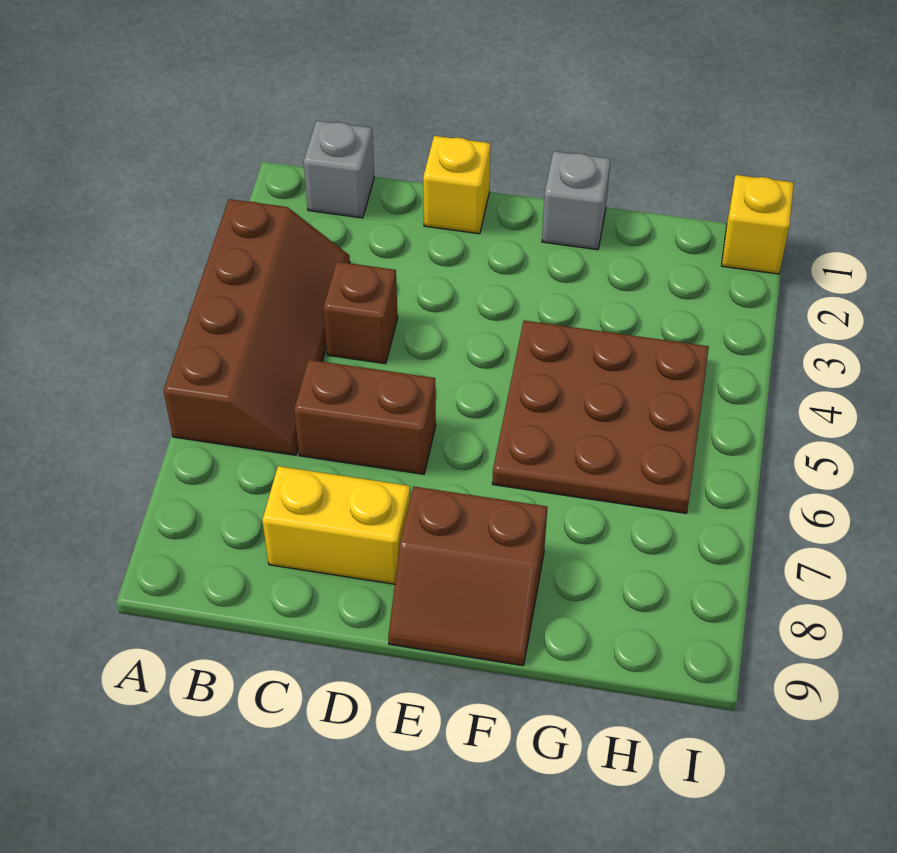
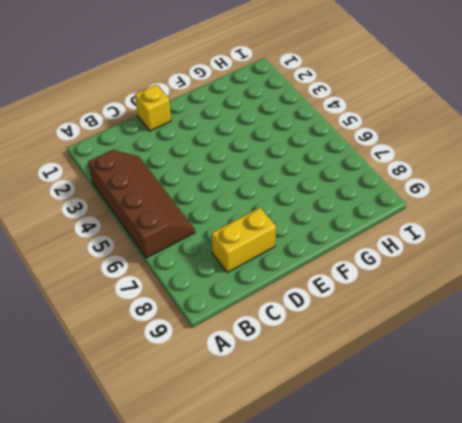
none -> grey brick B1 level 1
none -> brown brick C4 level 1

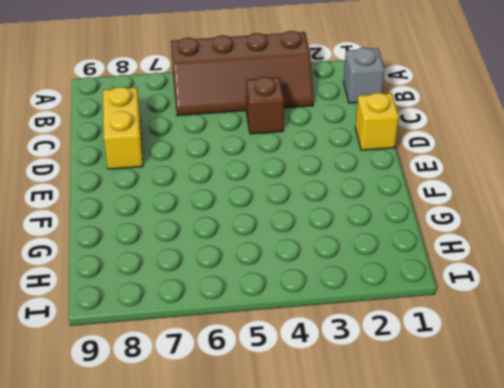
none -> brown brick C6:D6 level 1
none -> brown slope E8:F9 level 1 top 8

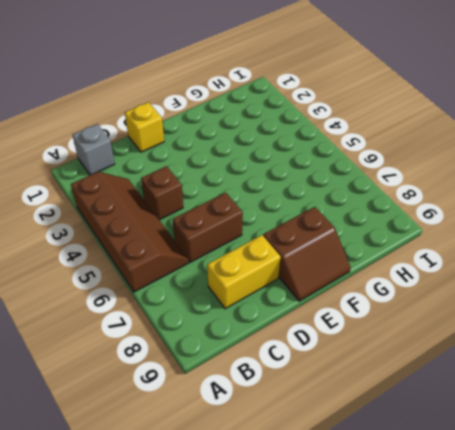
none -> grey brick F1 level 1
none -> brown plate F4:H6 level 1

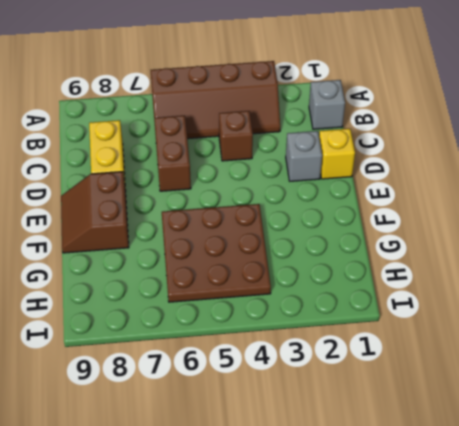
grey brick D2 level 1 -> grey brick F1 level 1
none -> yellow brick I1 level 1

